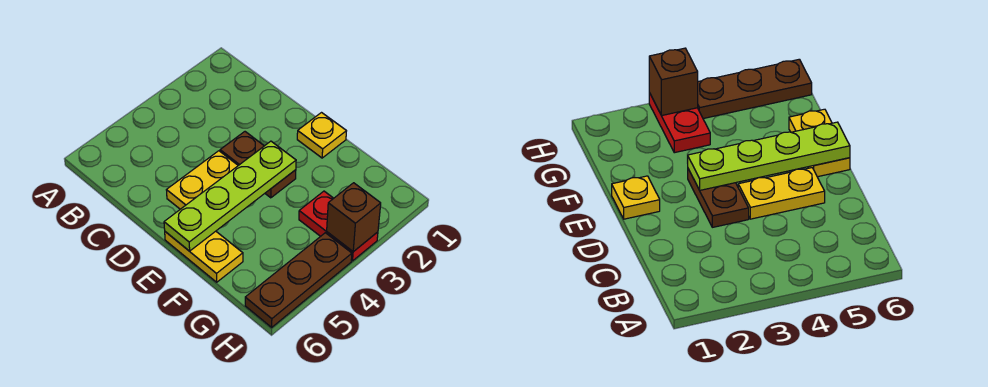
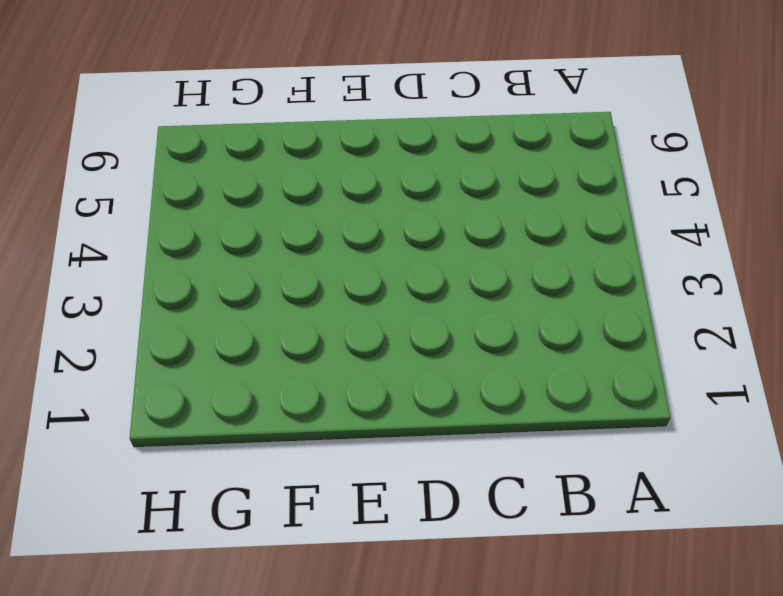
none -> brown plate D3:E3 level 1
none -> yellow plate D4:D5 level 1

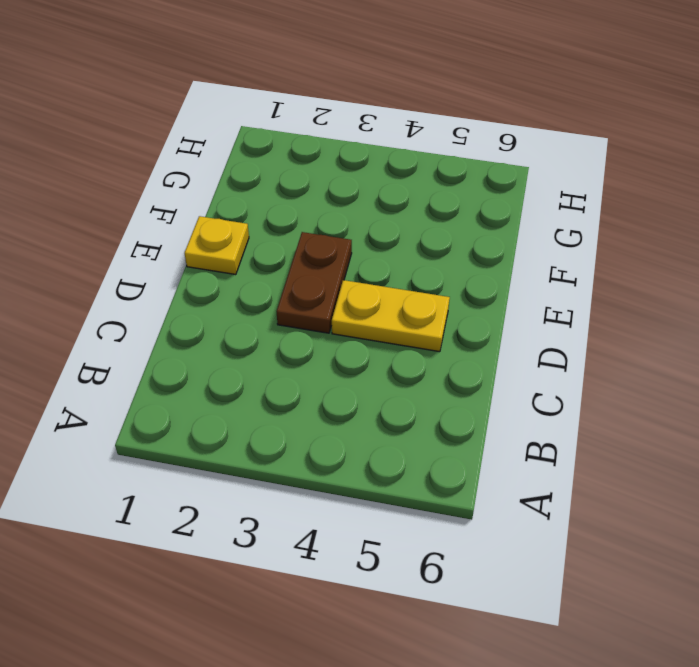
none -> yellow plate E6:F6 level 1
none -> red plate G3:H3 level 1

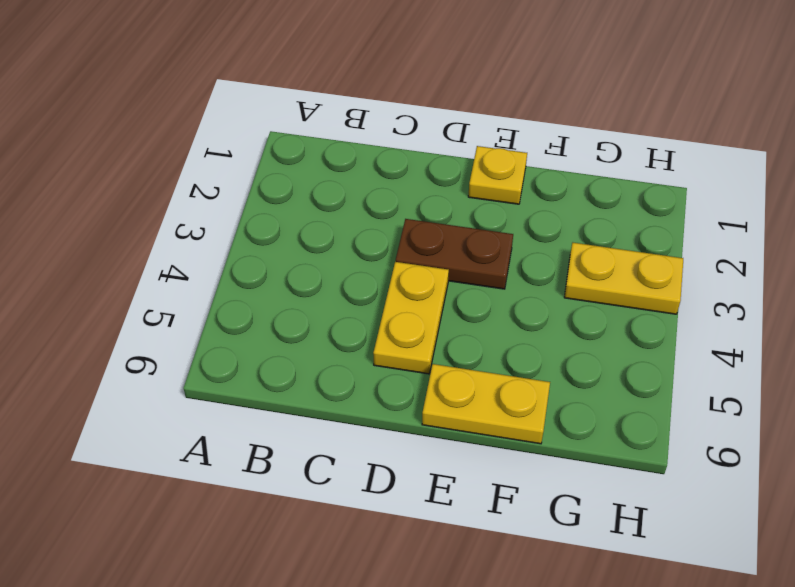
yellow plate G3:H3 level 1 -> red plate G3:H3 level 1
none -> brown plate H4:H6 level 1
none -> lime plate E3:E6 level 2

